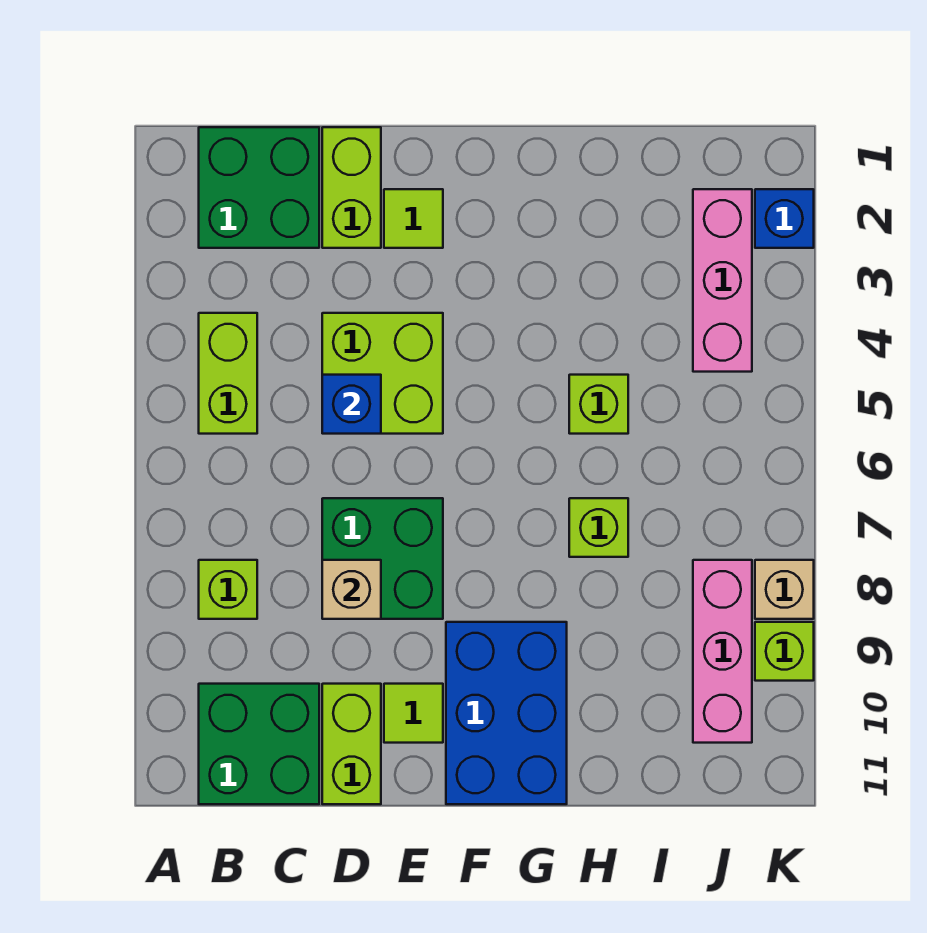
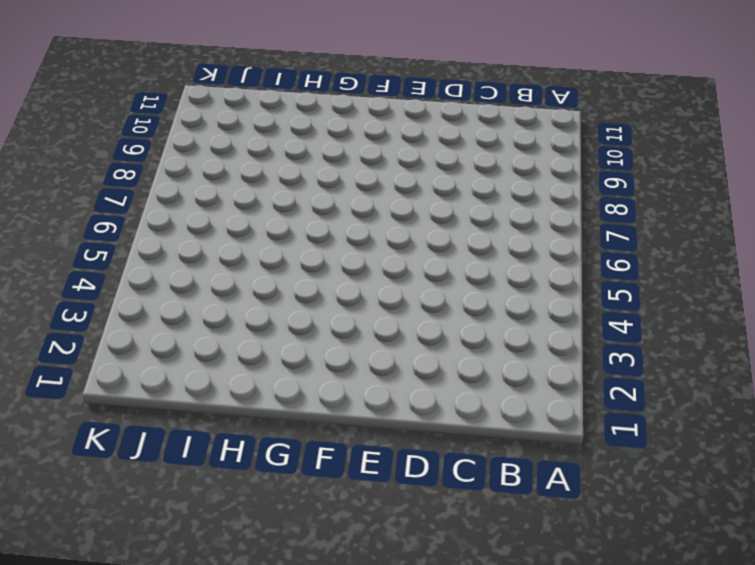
none -> green brick B1:C2 level 1
none -> lime brick B4:B5 level 1
none -> lime brick B8 level 1

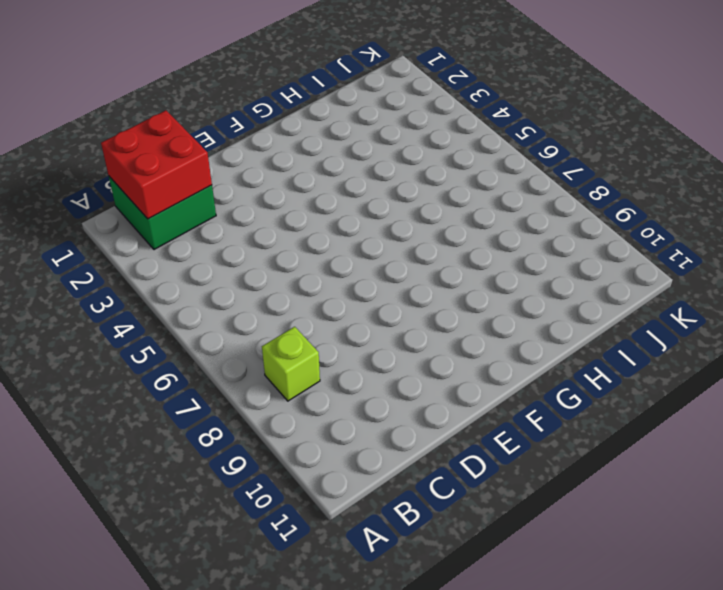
red brick B1:C2 level 2 -> none
none -> lime brick B4:B5 level 1
none -> green brick B10:C11 level 1
none -> lime brick D1:D2 level 1

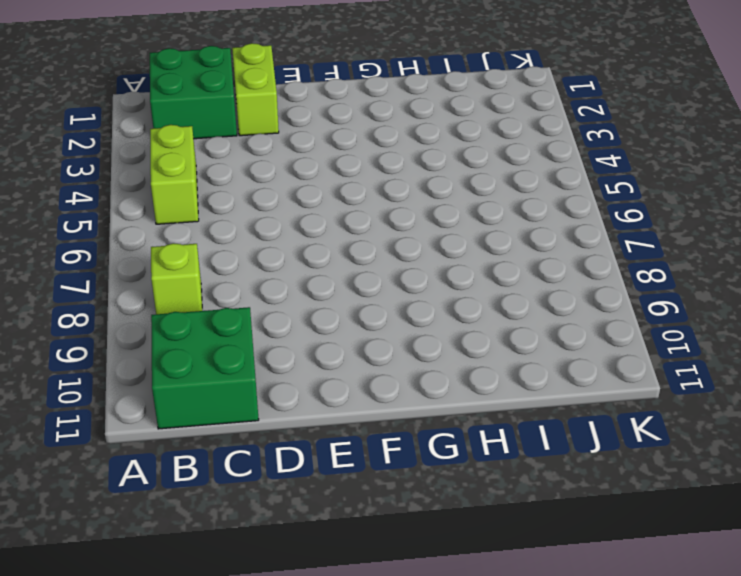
none -> lime brick D4:E5 level 1
none -> green brick D7:E8 level 1
none -> lime brick D10:D11 level 1

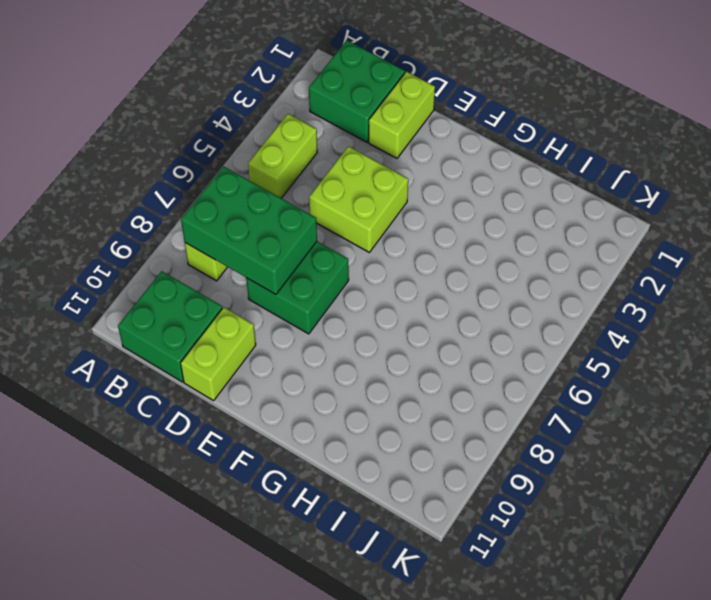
green brick B7:D8 level 2 -> tan brick D8 level 2
none -> lime tile E2 level 1
none -> lime tile E10 level 1
none -> blue brick F9:G11 level 1

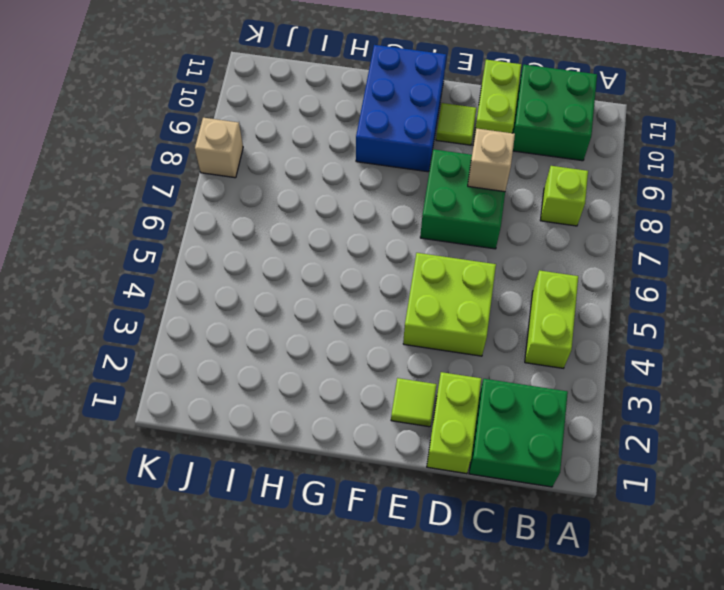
none -> lime brick H5 level 1
none -> lime brick H7 level 1
none -> pink brick J2:J4 level 1

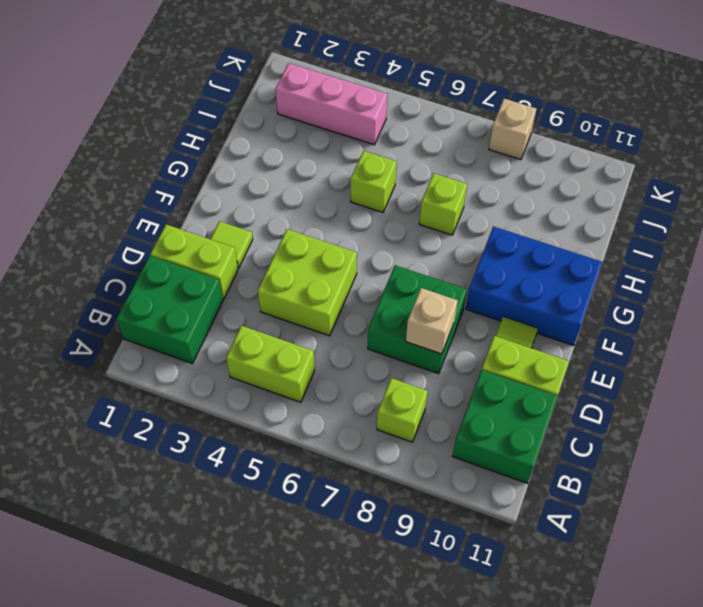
none -> pink brick J8:J10 level 1
none -> blue brick K2 level 1
none -> lime brick K9 level 1

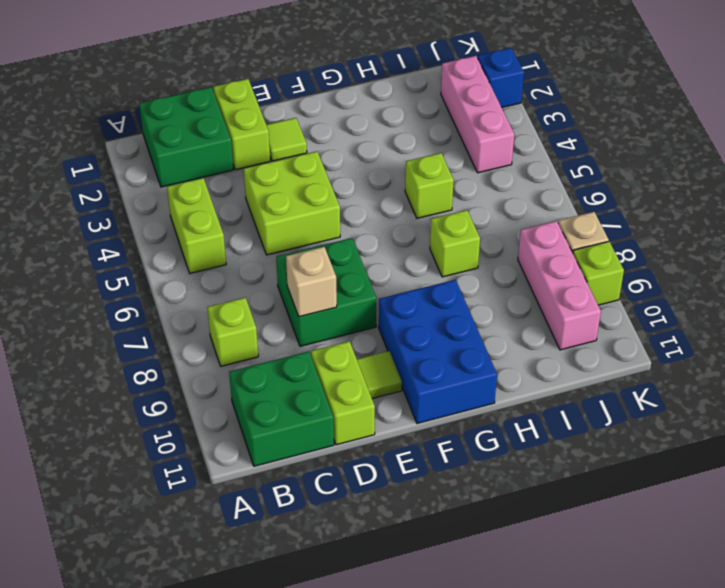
none -> blue brick D5 level 2

